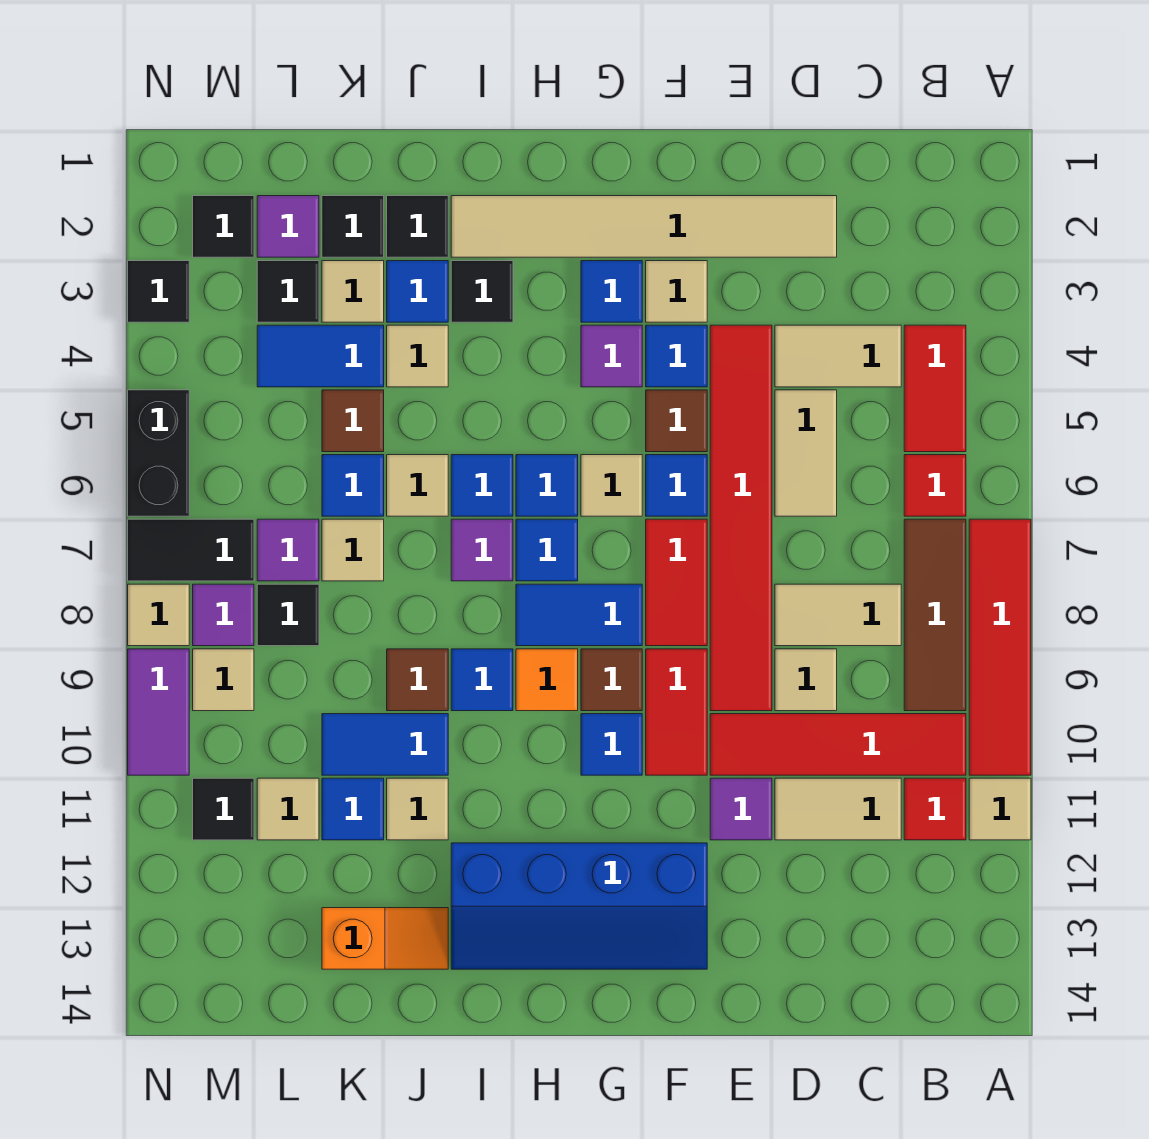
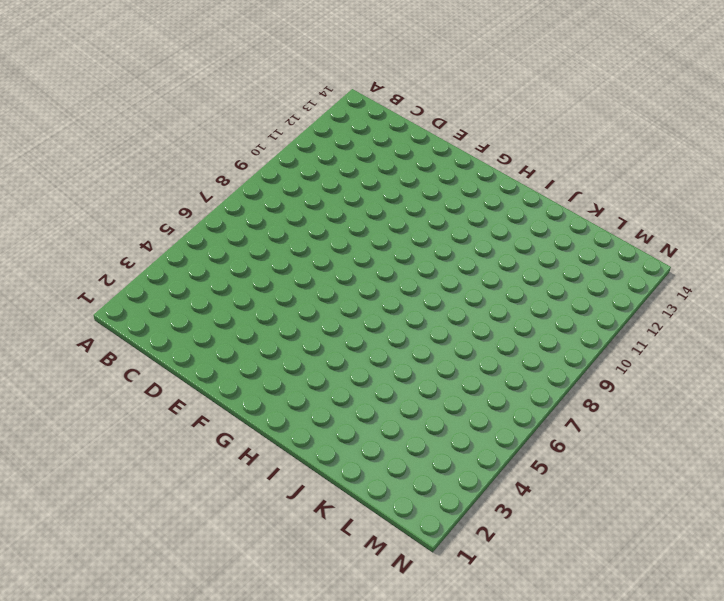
none -> red tile A7:A10 level 1
none -> tan tile A11 level 1
none -> red tile B4:B5 level 1
none -> red tile B6 level 1

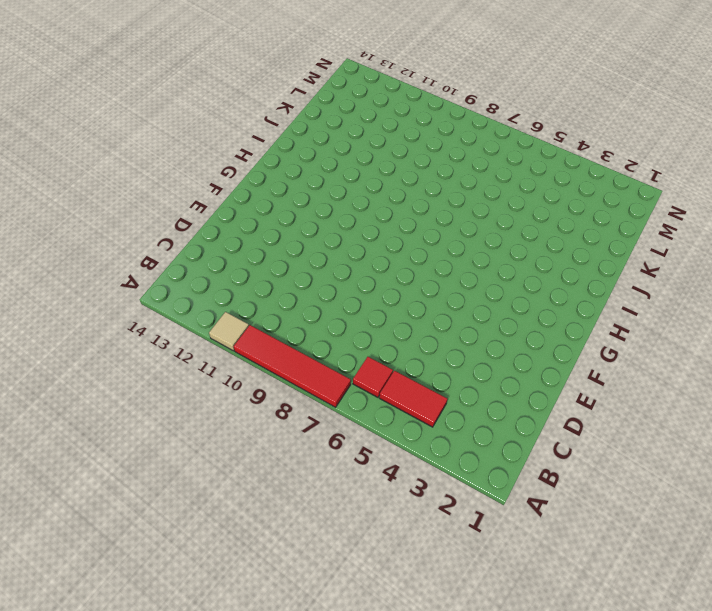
none -> brown tile B7:B9 level 1
none -> red tile B10:E10 level 1
none -> red tile B11 level 1
none -> tan tile C4:D4 level 1

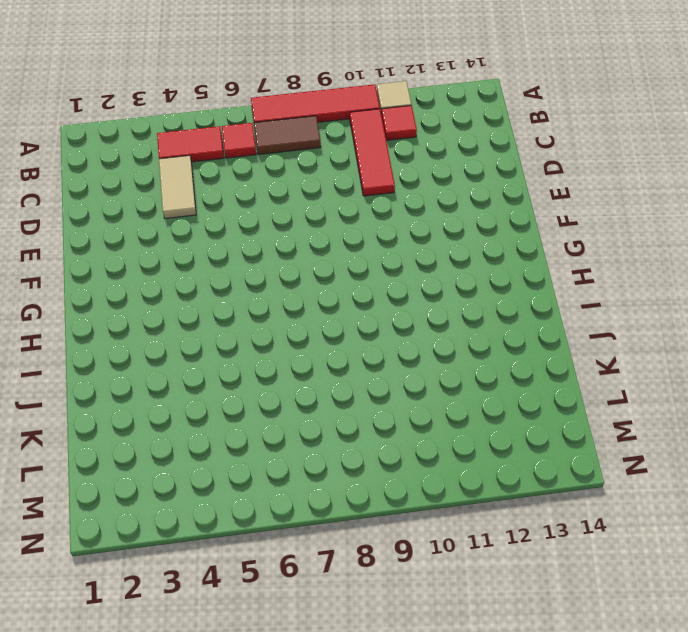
brown tile B7:B8 level 1 -> brown tile B7:B9 level 1
red tile B10:D10 level 1 -> red tile B10:E10 level 1
none -> tan tile C8:D8 level 1
none -> tan tile C11:D11 level 1
none -> tan tile D2:I2 level 1
none -> tan tile D5:D6 level 1

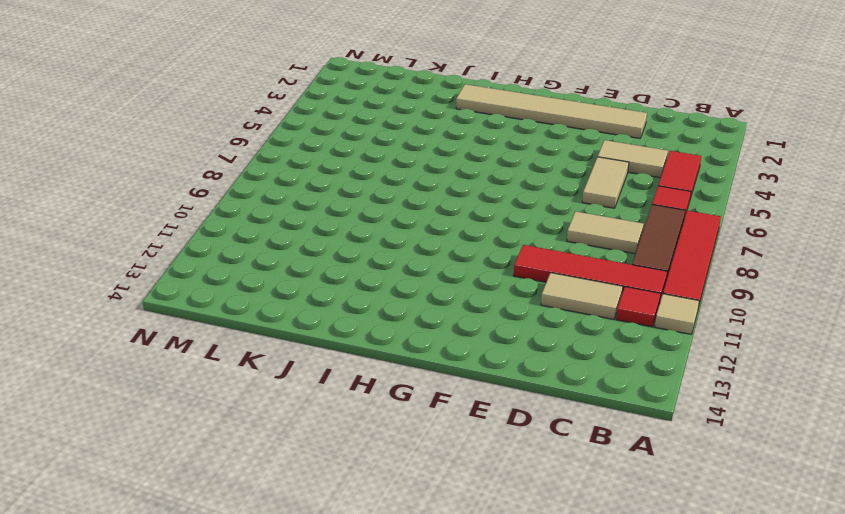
none -> tan tile D9 level 1
none -> red tile E4:E9 level 1
none -> purple tile E11 level 1
none -> tan tile F3 level 1

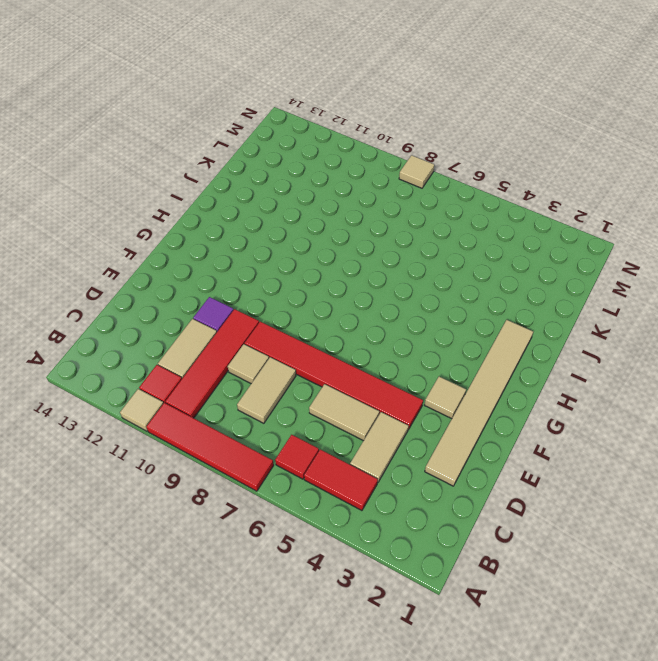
none -> brown tile B7:B9 level 1
none -> blue tile F4 level 1
none -> brown tile F5 level 1
none -> blue tile F6 level 1

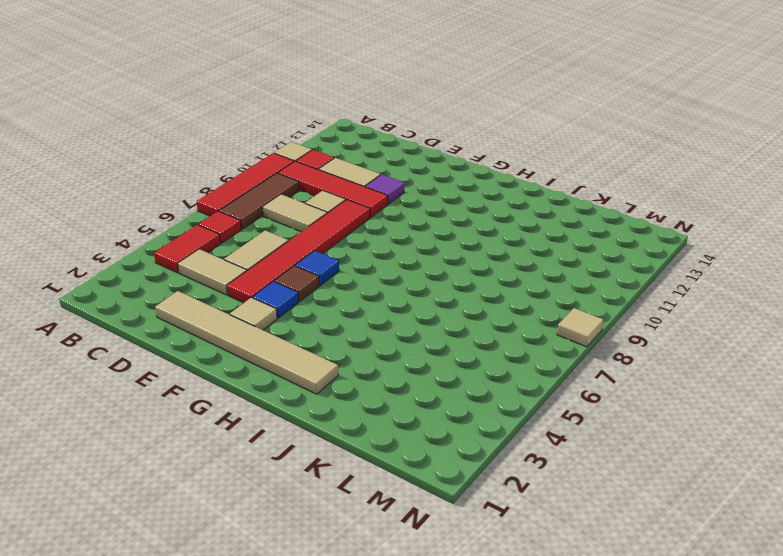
none -> red tile F7:F8 level 1
none -> red tile F9:F10 level 1
none -> blue slope F12:I13 level 1 top 12
none -> blue tile G3 level 1

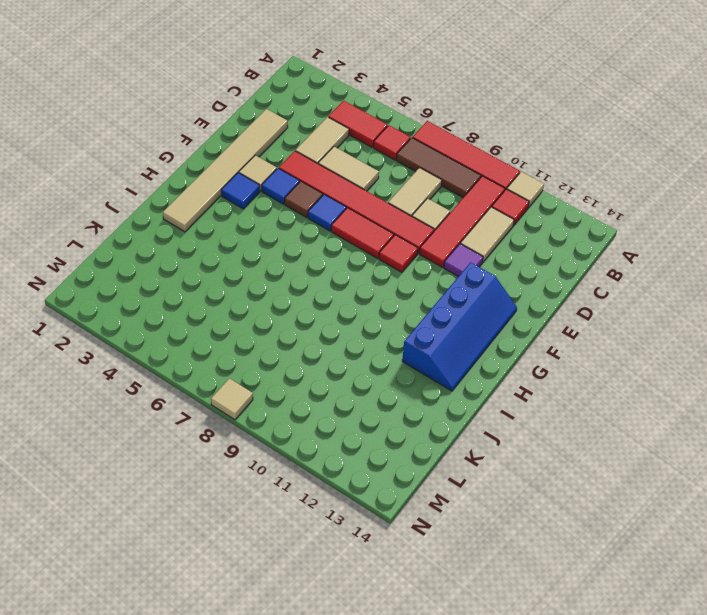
red tile F9 level 1 -> red tile F9:F10 level 1
none -> purple tile G4 level 1
none -> tan tile G6 level 1
none -> blue tile G8:H8 level 1
none -> brown tile G9 level 1

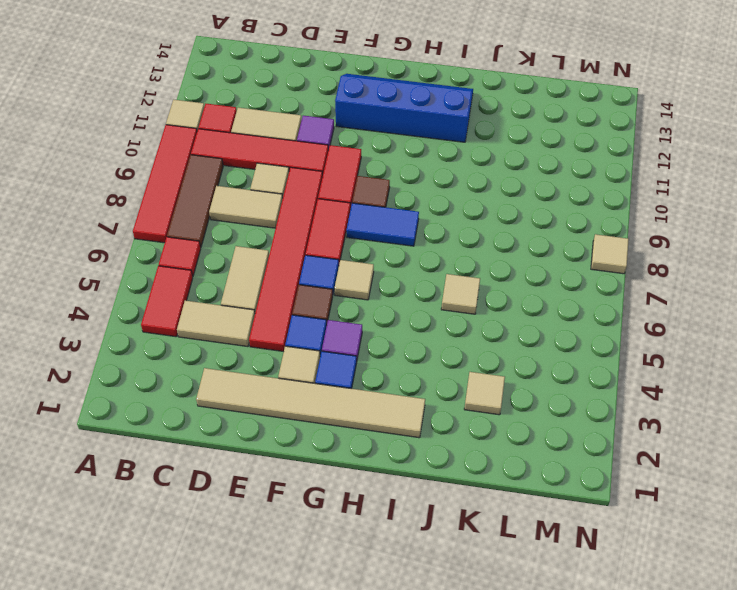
none -> blue tile G10 level 1
none -> blue tile H6 level 1
none -> blue tile H7 level 1
none -> orange tile H9 level 1

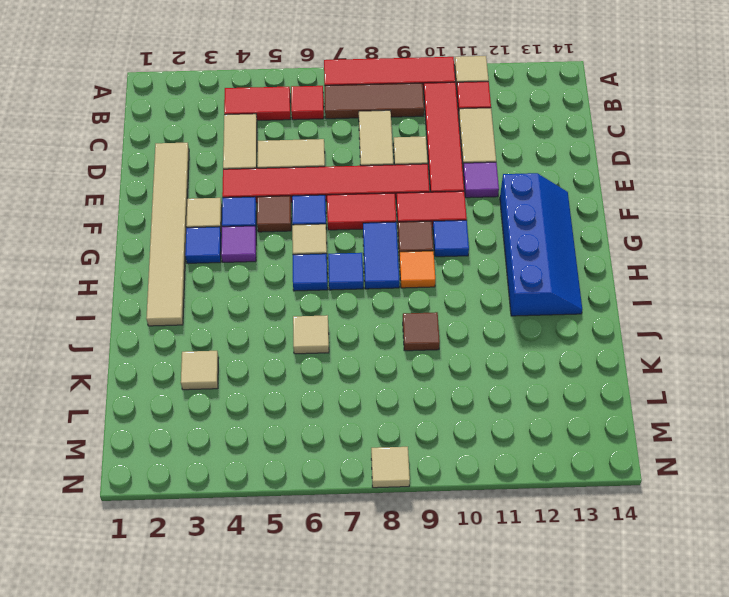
none -> black tile I3 level 1
none -> blue tile I6 level 1
none -> purple tile I7 level 1
none -> blue tile I9 level 1

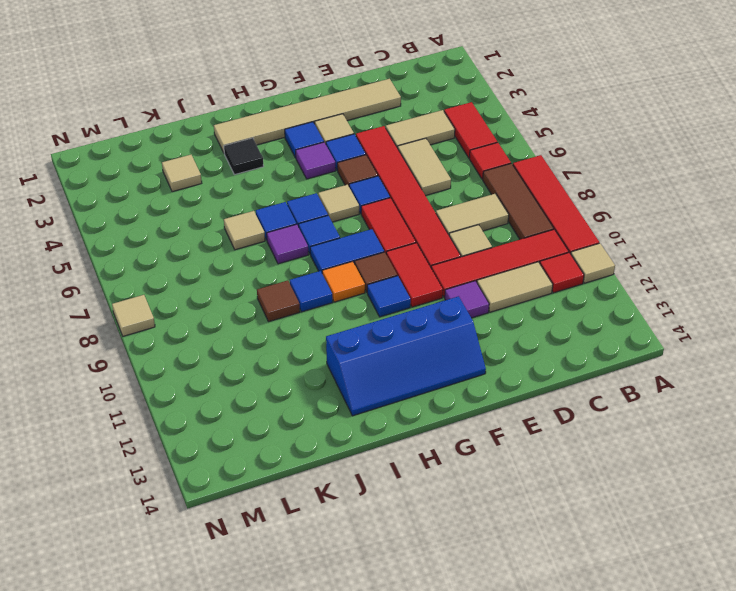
none -> black tile J2 level 1
none -> blue tile J3 level 1
none -> tan tile J4 level 1
none -> blue tile J10:K10 level 1

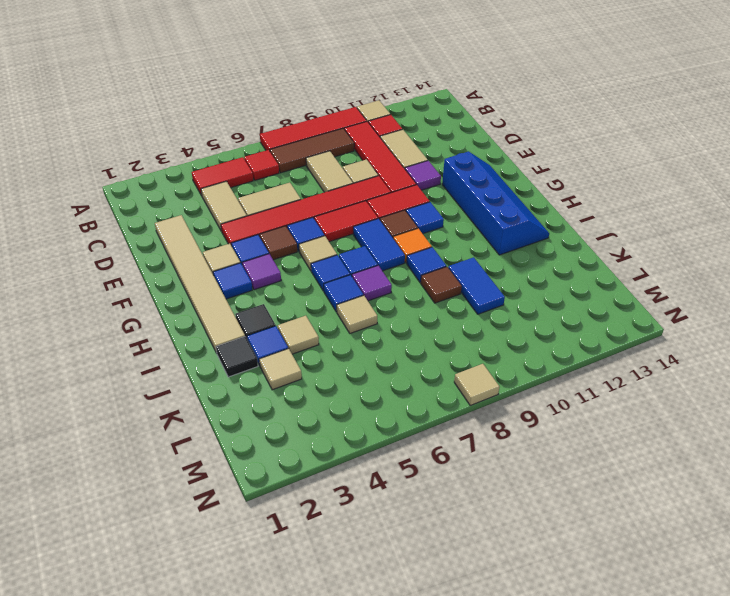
none -> tan tile J11 level 1
none -> orange slope J13:K13 level 1 top K
none -> black tile K2 level 1
none -> blue tile K4:L4 level 1

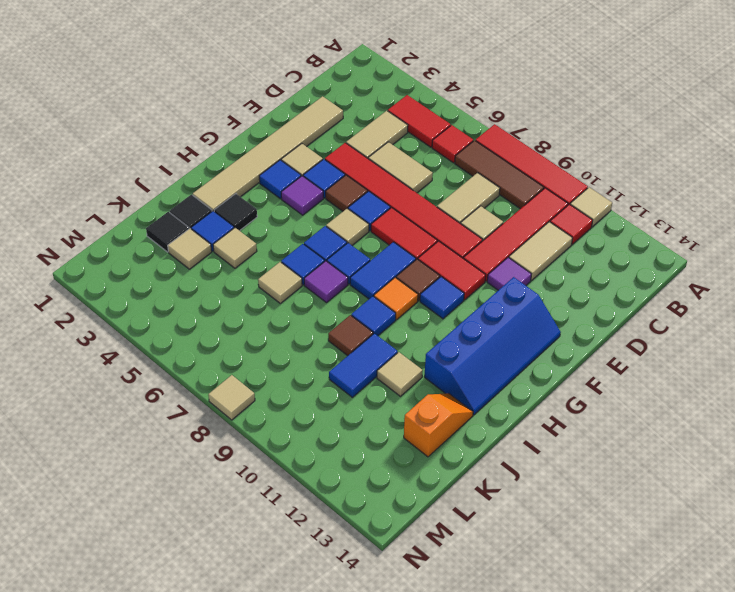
none -> blue tile K4:L4 level 1
none -> brown tile K5 level 1
none -> blue tile K6 level 1
none -> tan tile K7 level 1

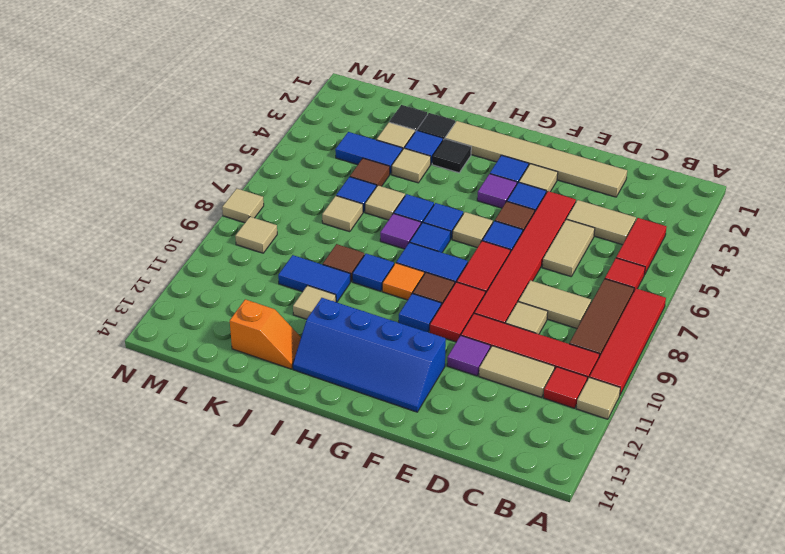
none -> blue tile K11 level 1
none -> purple tile L2 level 1
none -> black tile L3 level 1
none -> purple tile L7 level 1

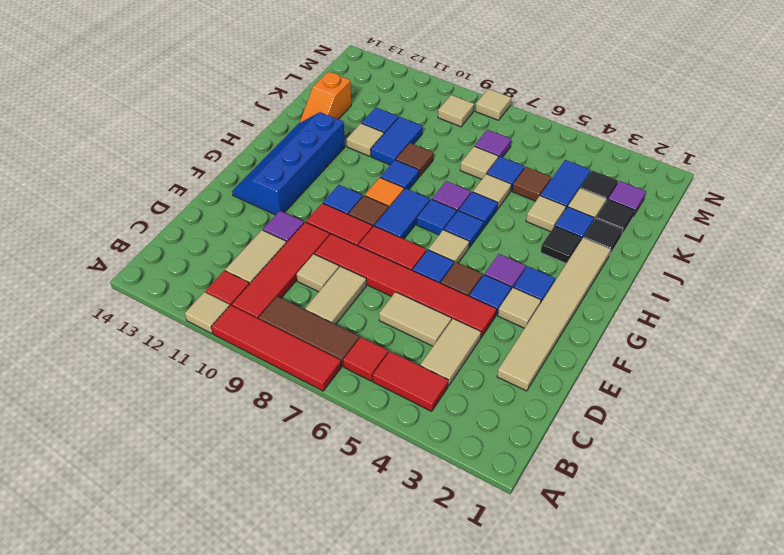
none -> black tile L8 level 1
none -> tan tile L11 level 1
none -> black tile M2 level 1
none -> black tile M7:N7 level 1

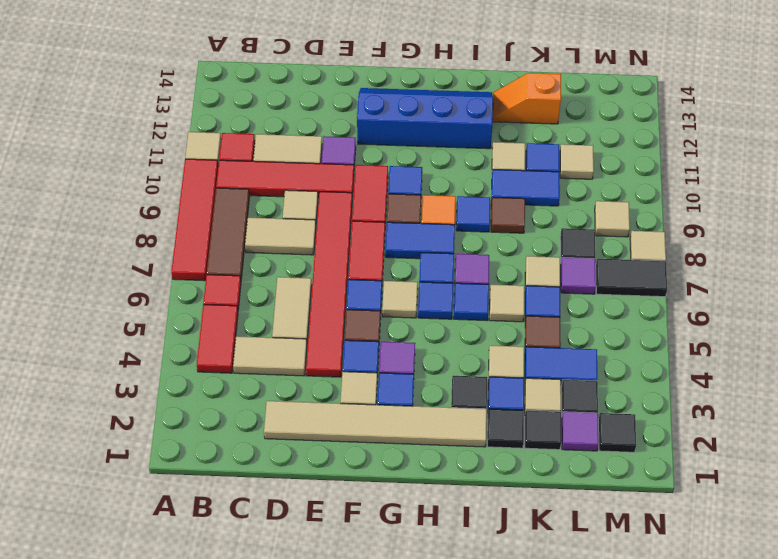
none -> purple tile M8 level 1
none -> black tile M11 level 1
none -> black tile N3 level 1
none -> black brick N5:N6 level 1

